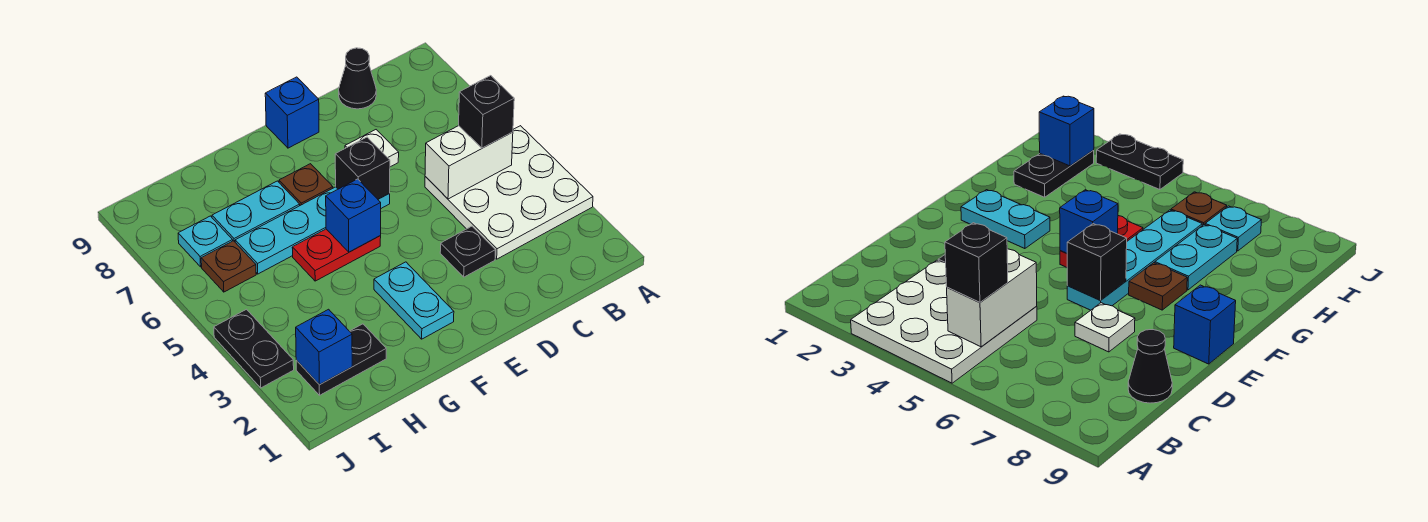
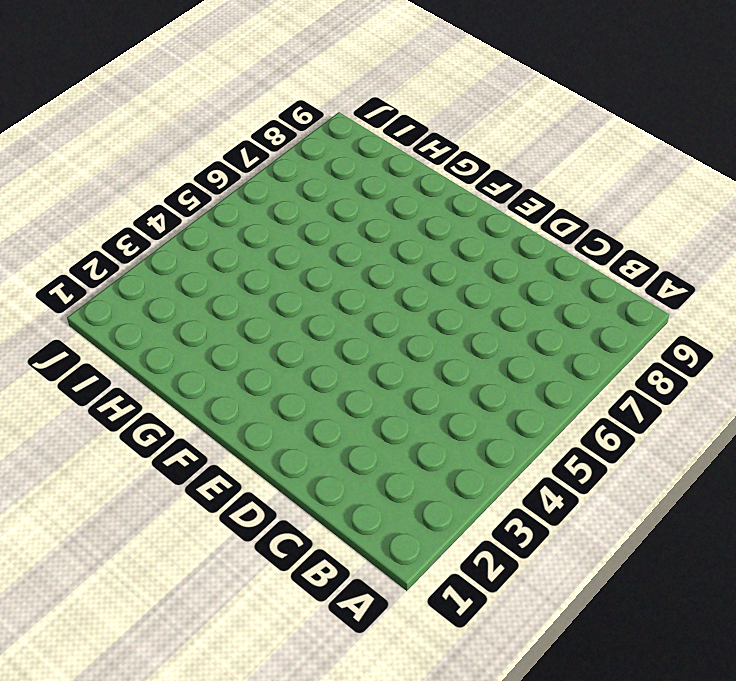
none -> white plate A3:C5 level 1
none -> black cone C9 level 1
none -> black plate D3 level 1

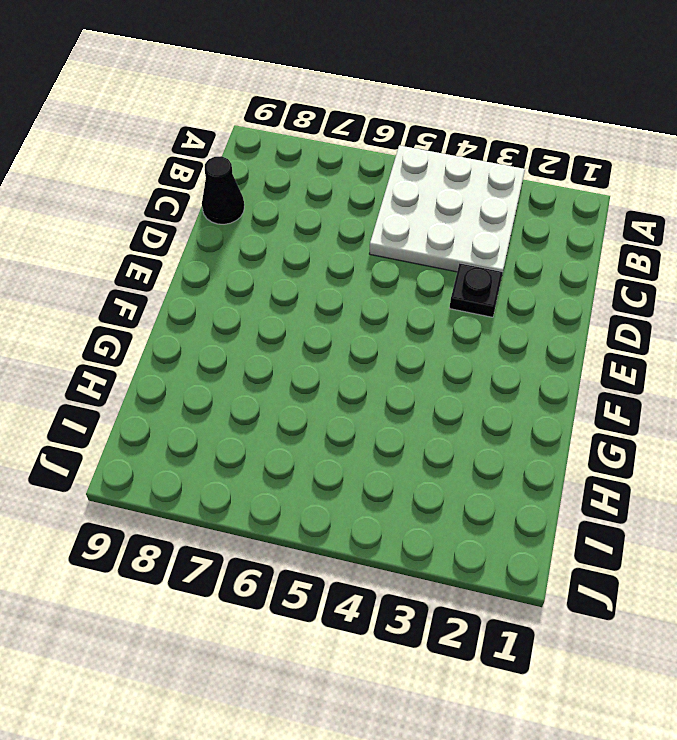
none -> white plate D7 level 1
none -> cyan plate E6:H6 level 1
none -> blue brick E9 level 1

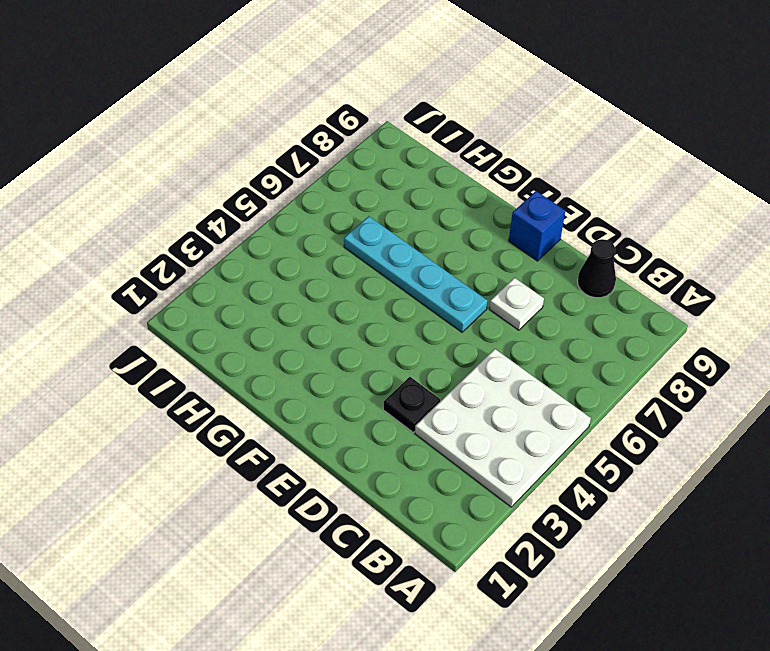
none -> cyan plate F2:F3 level 1
none -> red plate F5:G5 level 1
none -> brown plate F7 level 1

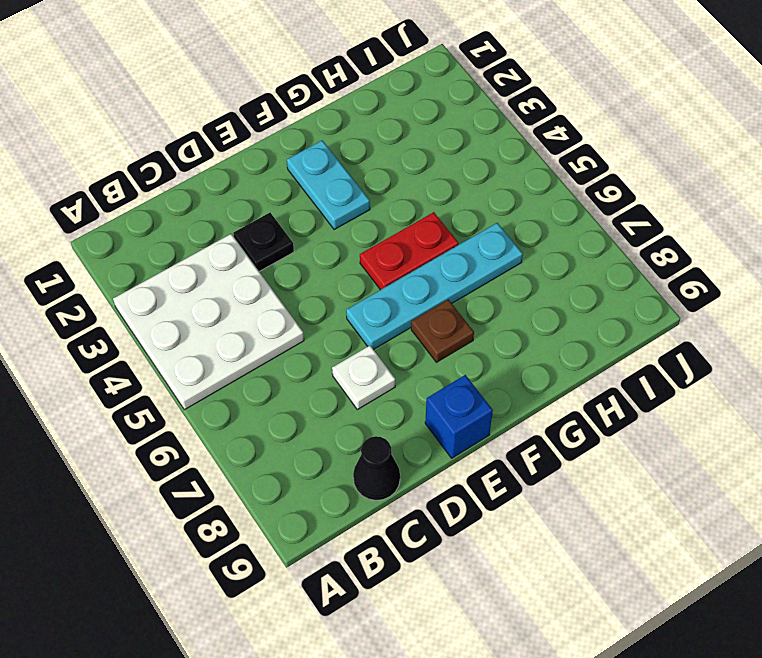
none -> cyan plate G7:H7 level 1
none -> black plate H2:I2 level 1
none -> brown plate I6 level 1

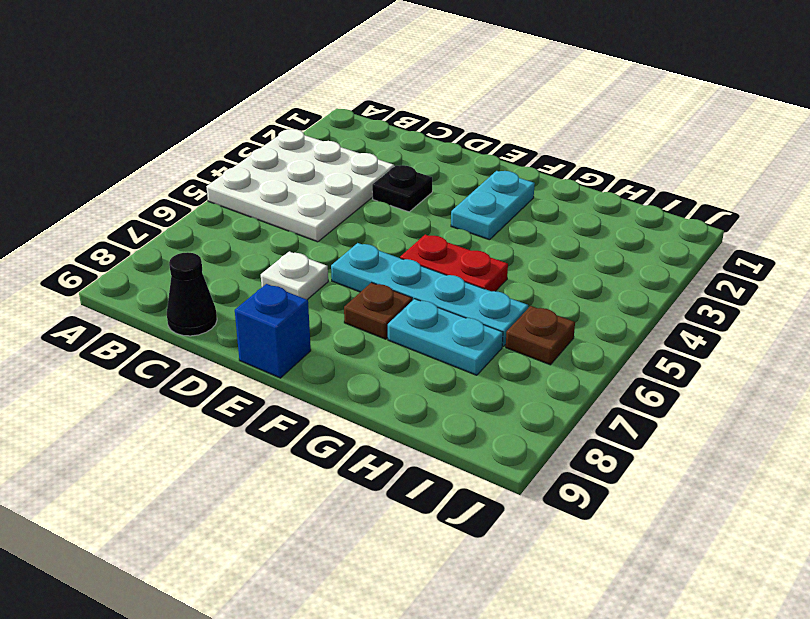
none -> black plate H2:I2 level 1
none -> cyan plate I7 level 1
none -> black plate J3:J4 level 1

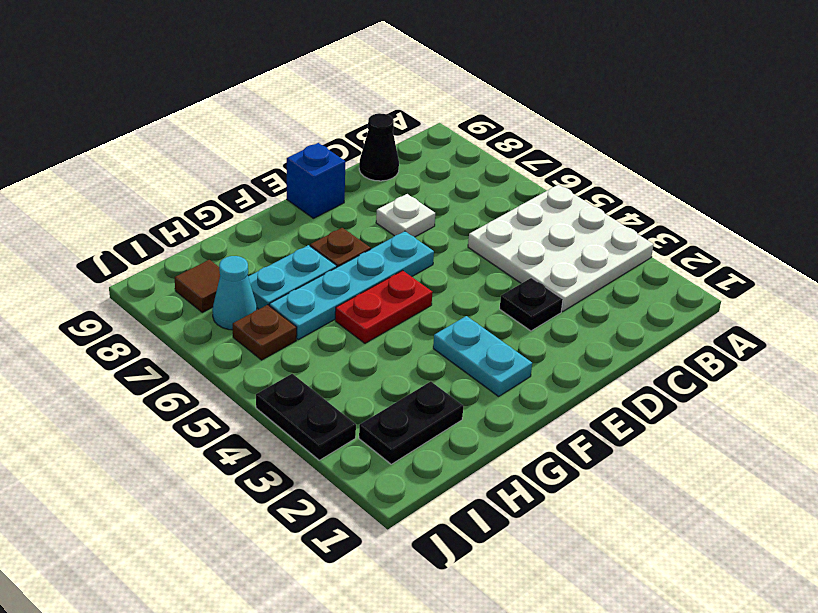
cyan cone I7 level 1 -> cyan plate I7 level 1
brown tile I8 level 1 -> none
none -> white brick B5:C5 level 2
none -> black brick E6 level 2
none -> blue brick F5 level 2

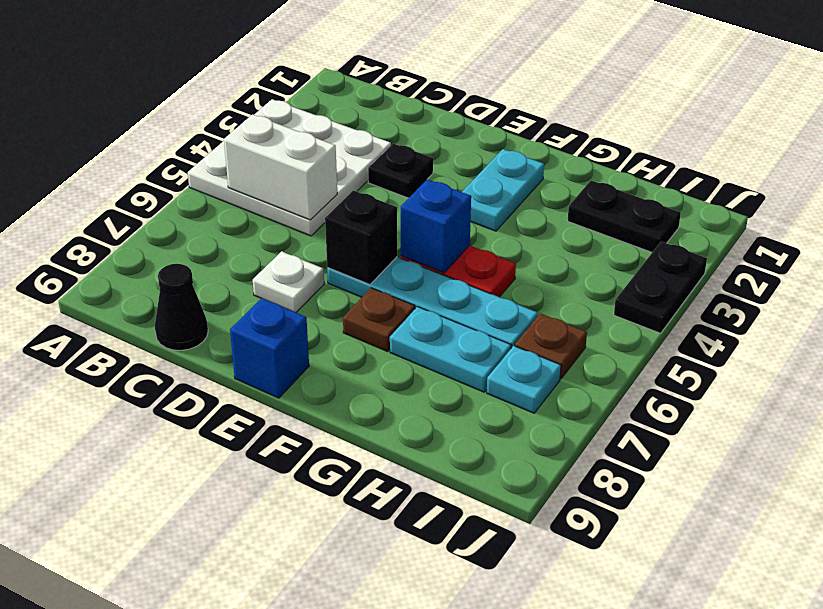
none -> blue brick I2 level 2
none -> black brick B5 level 3

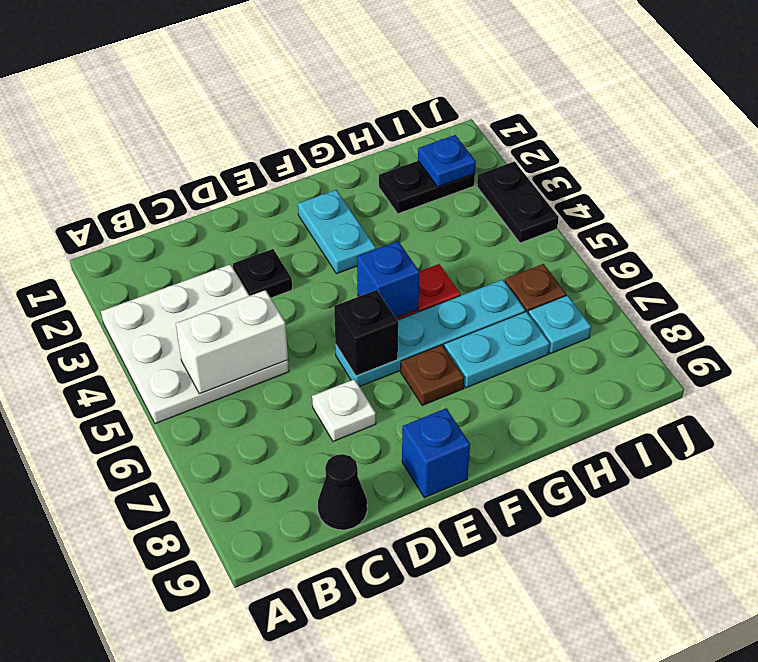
blue plate I2 level 2 -> blue brick I2 level 2
none -> black brick B5 level 3

